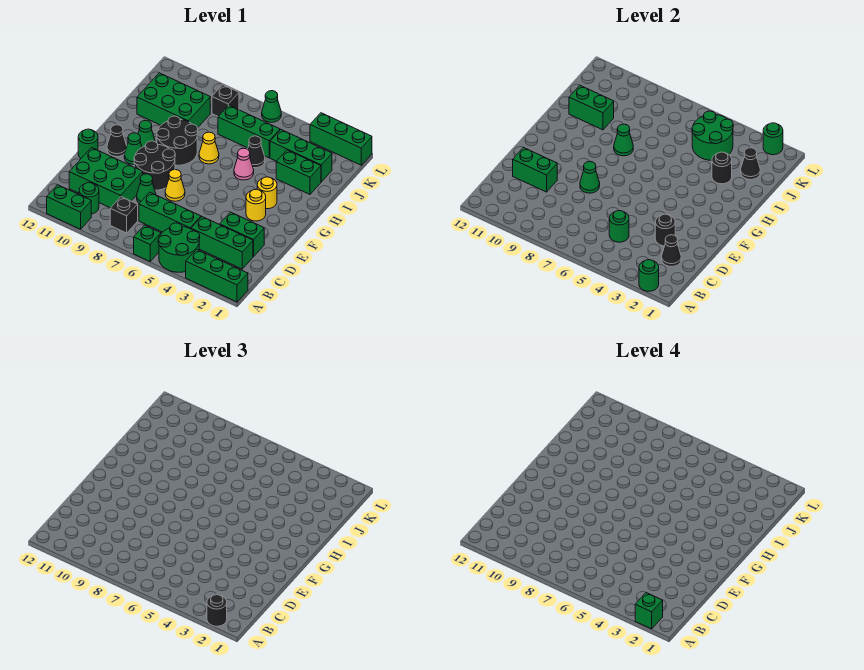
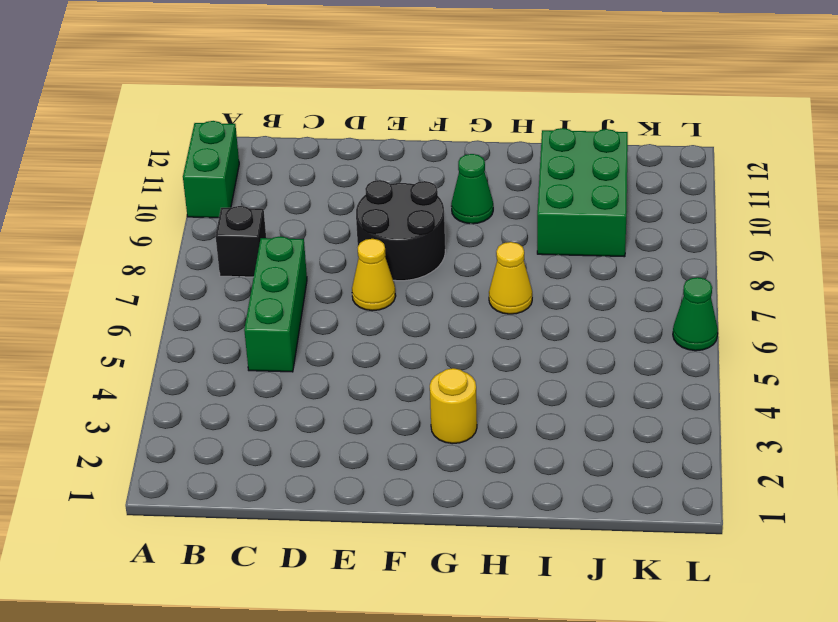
none -> green brick A1:A3 level 1
none -> green round brick A4:B5 level 1
none -> green brick A6 level 1
none -> green round brick B10 level 1

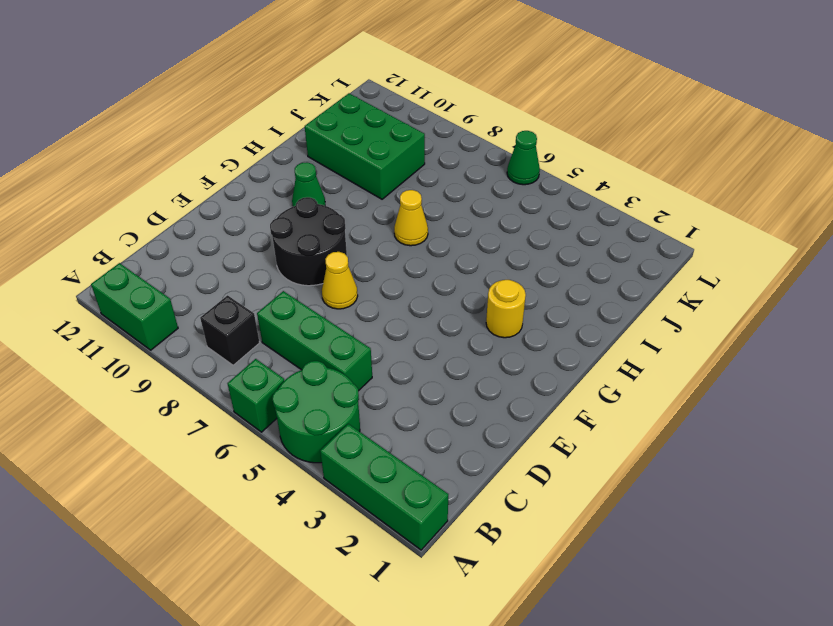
none -> green round brick B10 level 1
none -> green brick C2:C4 level 1
none -> green brick C9:D11 level 1
none -> green brick D2:D3 level 1

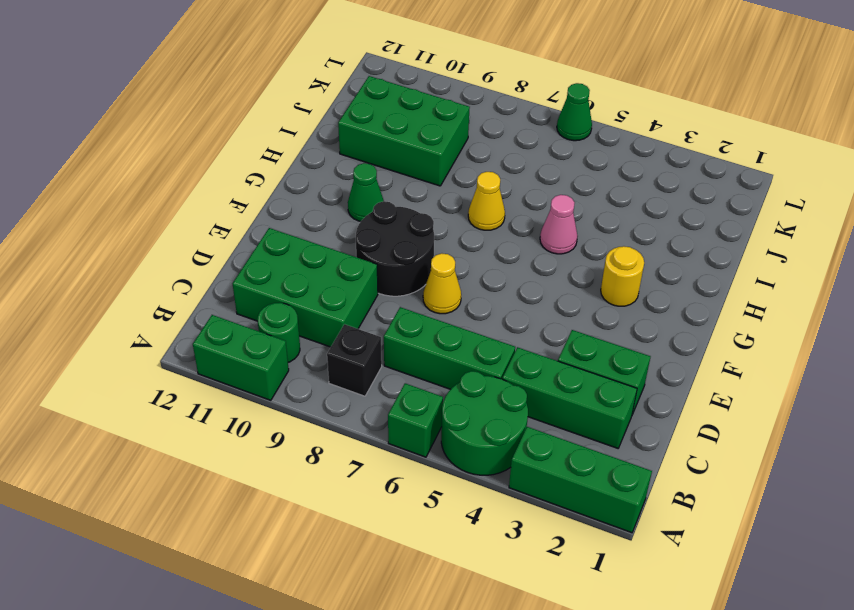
none -> green cone D8 level 1
none -> green round brick E12 level 1
none -> yellow round brick F3 level 1
none -> green cone F10 level 1

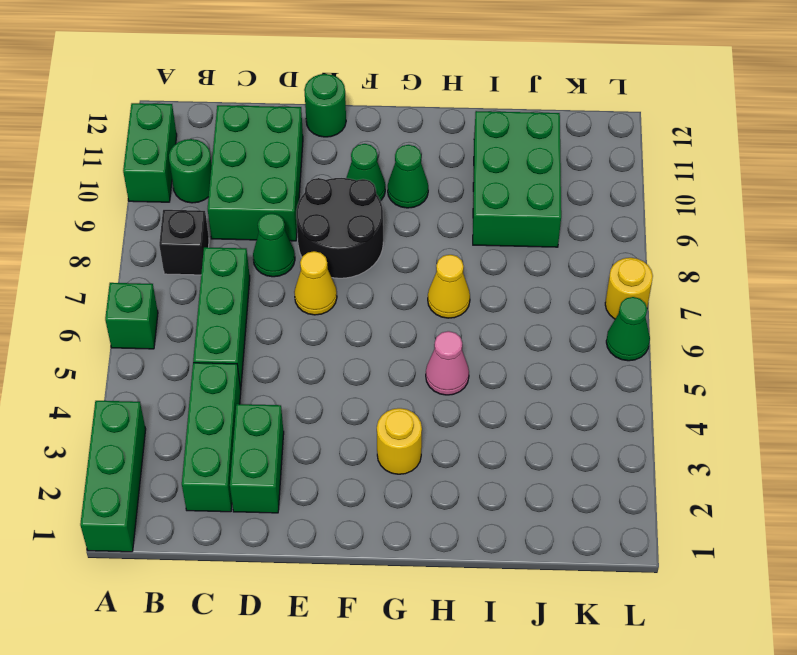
yellow round brick L7 level 1 -> yellow round brick F3 level 1
none -> green round brick A4:B5 level 1
none -> black cone F11 level 1
none -> black round brick G8:H9 level 1
none -> green brick I2:I3 level 1

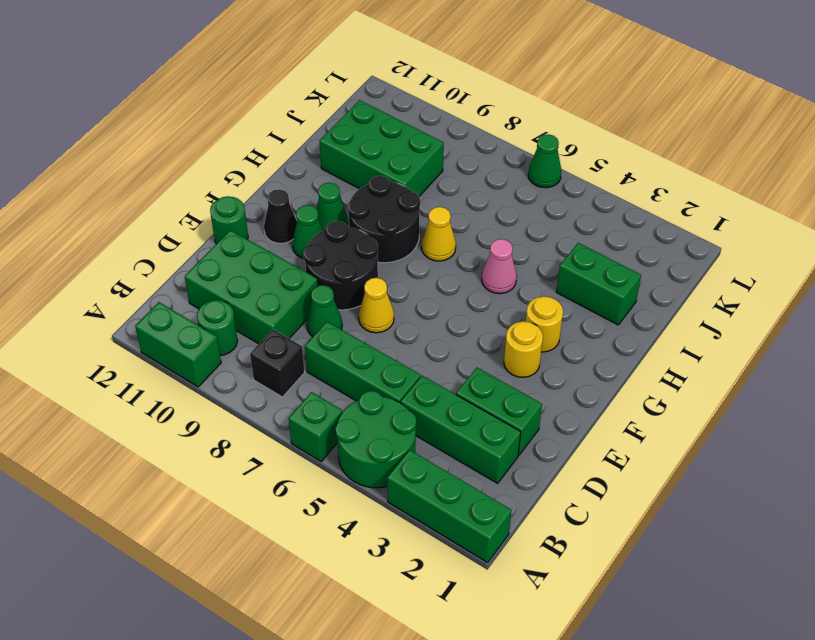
none -> black cone I5 level 1
none -> green brick J2:J4 level 1
none -> green brick J5:J7 level 1
none -> black brick K8 level 1

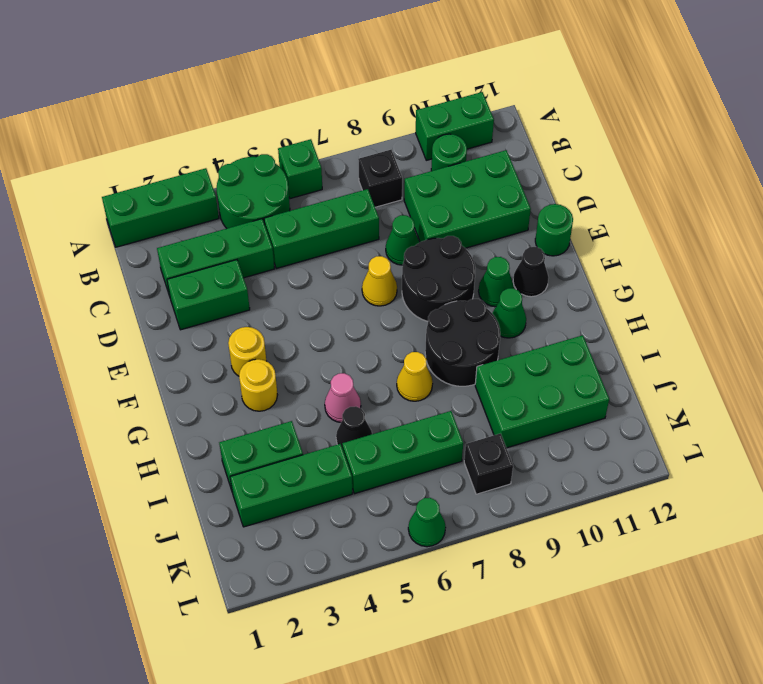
none -> green brick L1:L3 level 1
none -> green round brick A2 level 2
none -> black cone C2 level 2
none -> green round brick C5 level 2

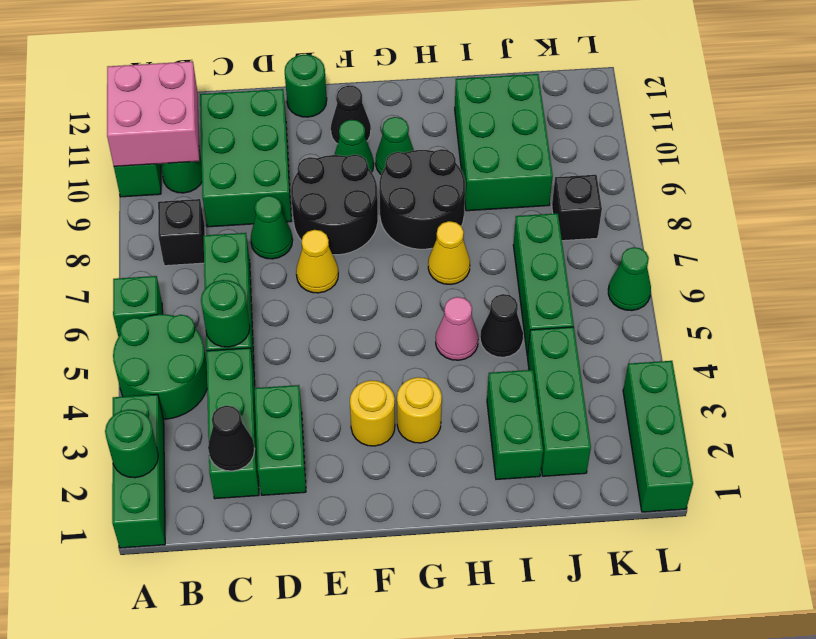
pink brick A10:B11 level 2 -> none
none -> black round brick D3 level 2
none -> green brick D10:D11 level 2
none -> green cone E8 level 2
none -> green cone H8 level 2

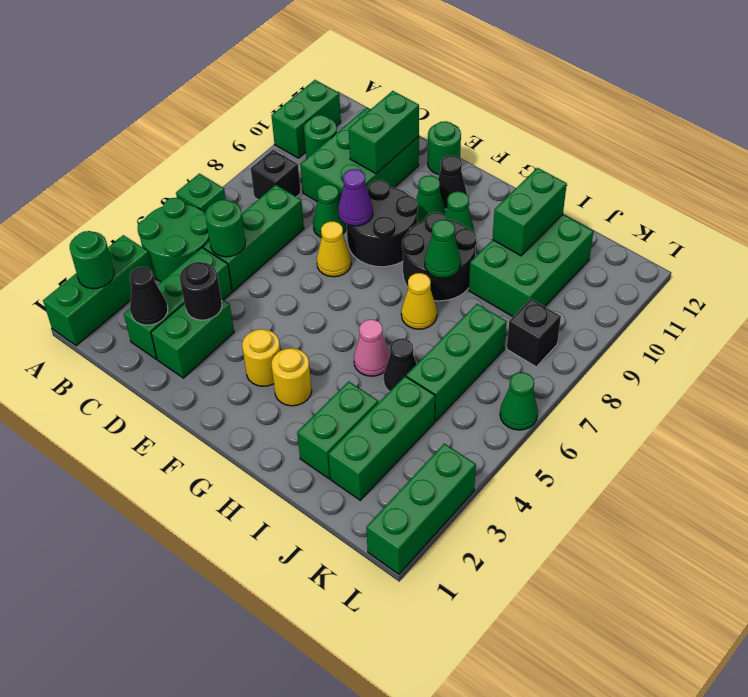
purple cone E8 level 2 -> green cone E8 level 2
none -> black round brick I3 level 2
none -> black cone J2 level 2
none -> green round brick J4:K5 level 2
none -> green round brick L2 level 2

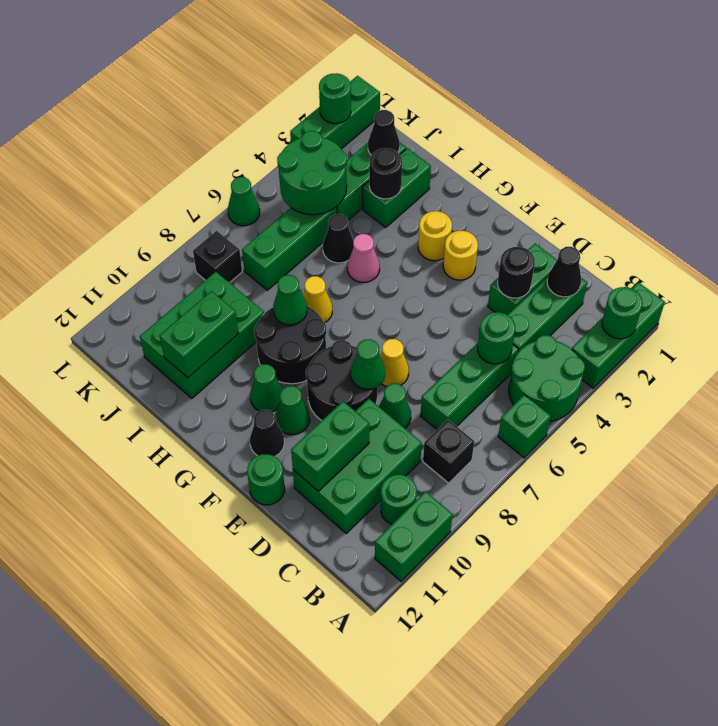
none -> black round brick A2 level 3
none -> green brick A2 level 4

